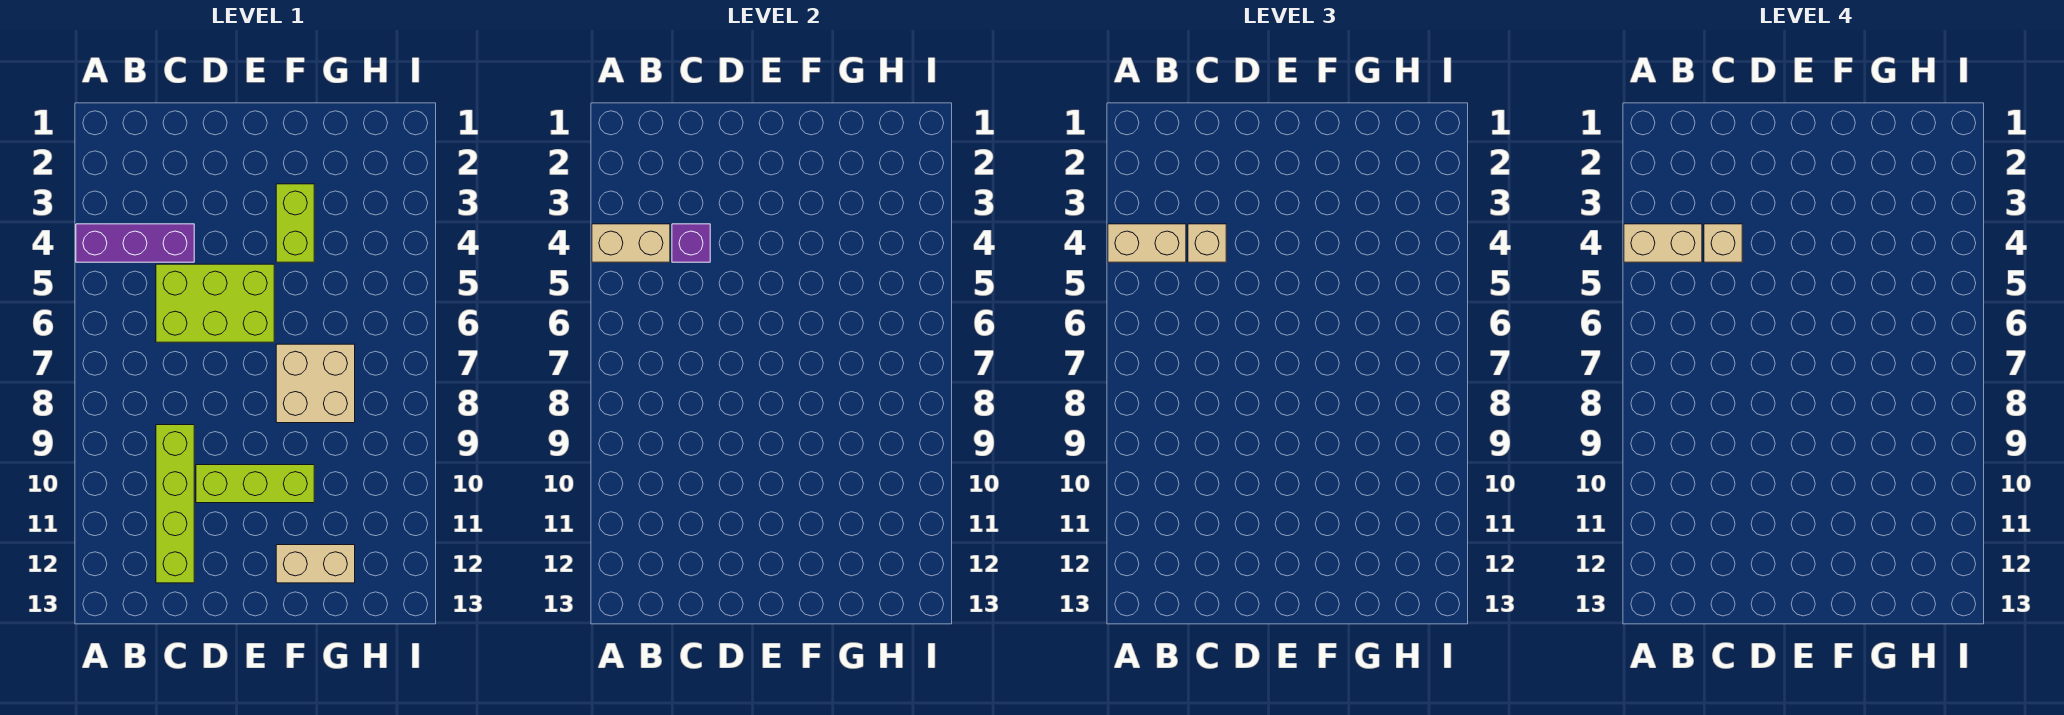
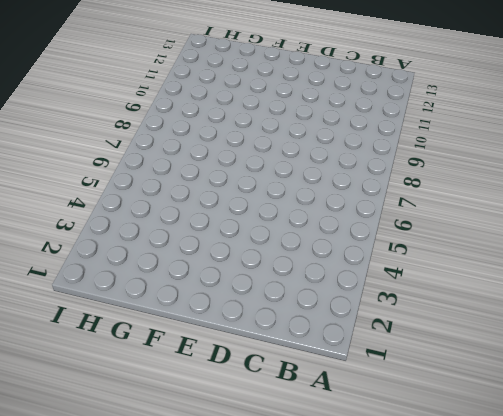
none -> purple brick A4:C4 level 1
none -> lime brick C5:E6 level 1
none -> lime brick C9:C12 level 1

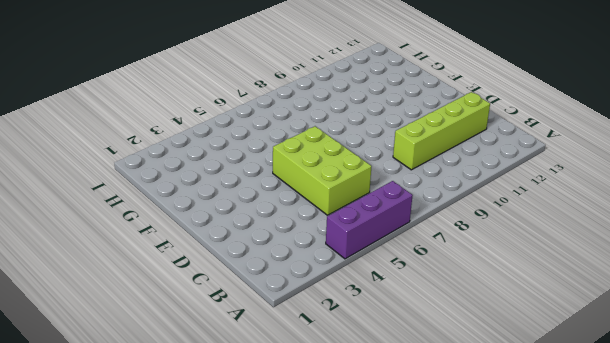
purple brick A4:A6 level 1 -> purple brick A4:C4 level 1
none -> lime brick D10:F10 level 1
none -> lime brick F3:F4 level 1
none -> tan brick F7:G8 level 1

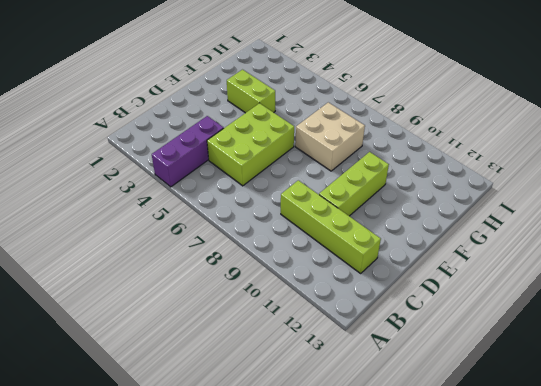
none -> tan brick F12:G12 level 1
none -> tan brick A4:B4 level 2
none -> purple brick C4 level 2

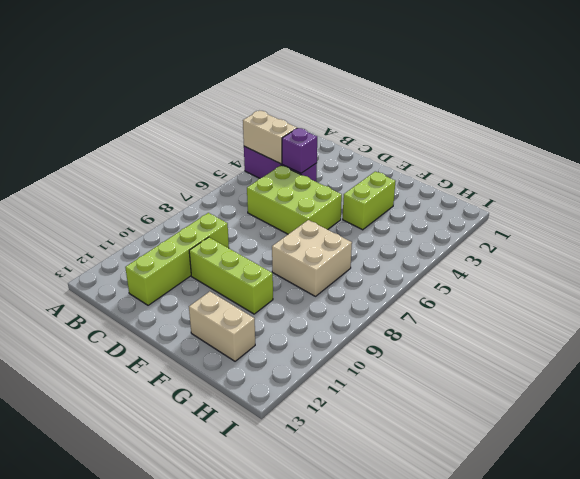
none -> tan brick A4:B4 level 3
none -> tan brick C4 level 3
none -> tan brick A4:B4 level 4

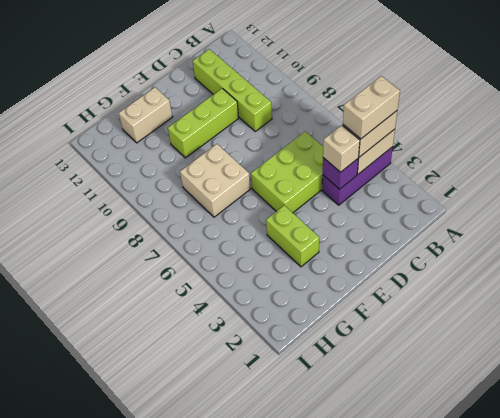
none -> tan brick C4 level 4

